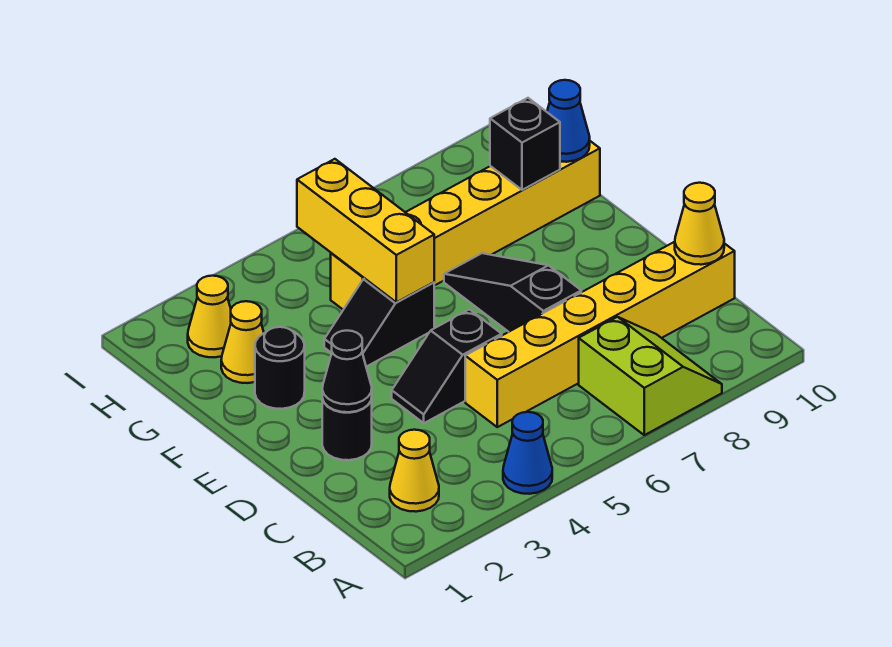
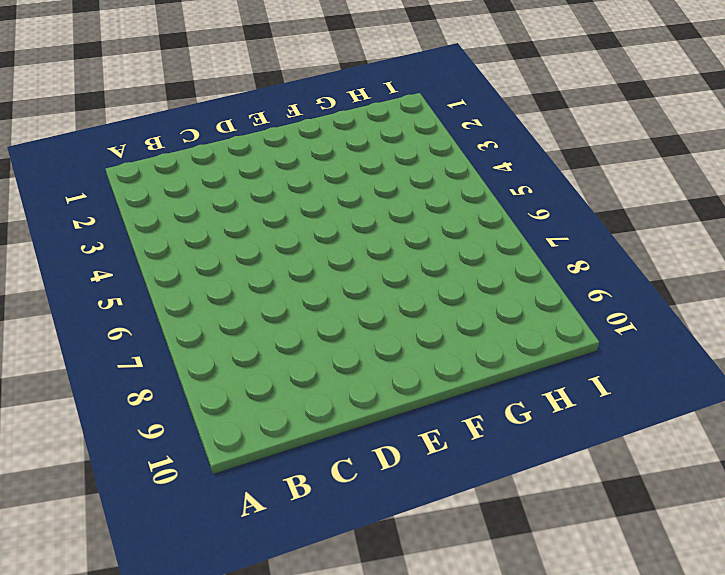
none -> blue cone A4 level 1
none -> lime slope A7:B8 level 1 top 7
none -> yellow cone B2 level 1

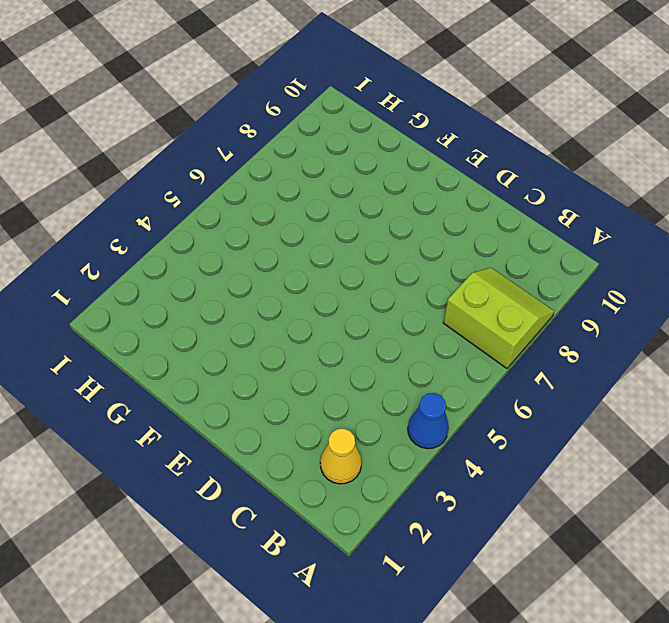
none -> yellow brick C5:C10 level 1
none -> black round brick D2 level 1
none -> black slope D4:D5 level 1 top 5

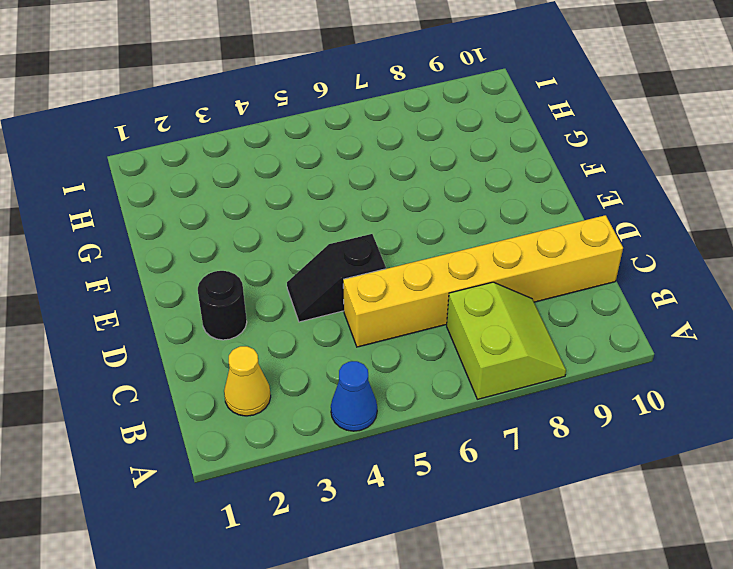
none -> black slope D7:F7 level 1 top D
none -> black round brick F2 level 1
none -> black slope F4:F5 level 1 top 5

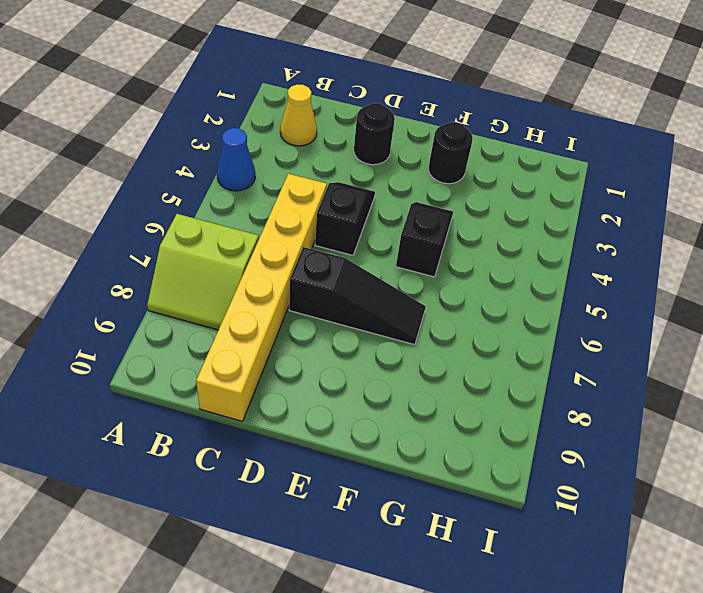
none -> yellow cone G2 level 1
none -> yellow brick G5:G10 level 1
none -> yellow cone H2 level 1

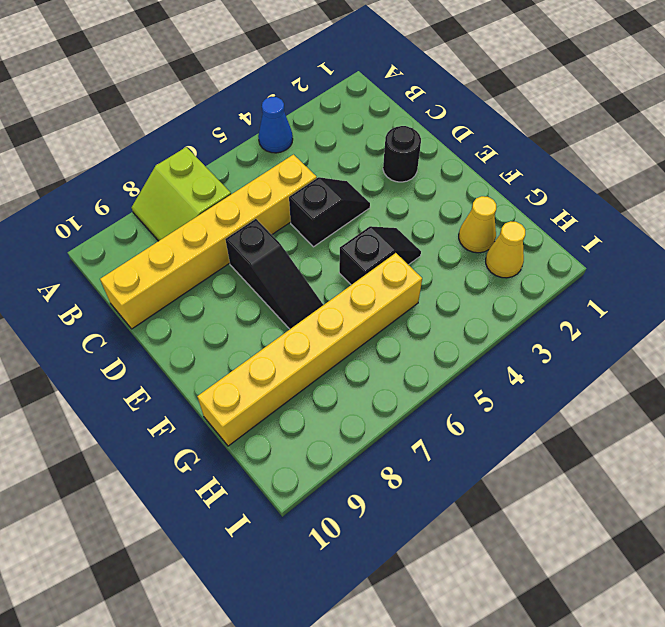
none -> yellow cone B2 level 1
none -> black round brick F2 level 1
none -> yellow cone C10 level 2

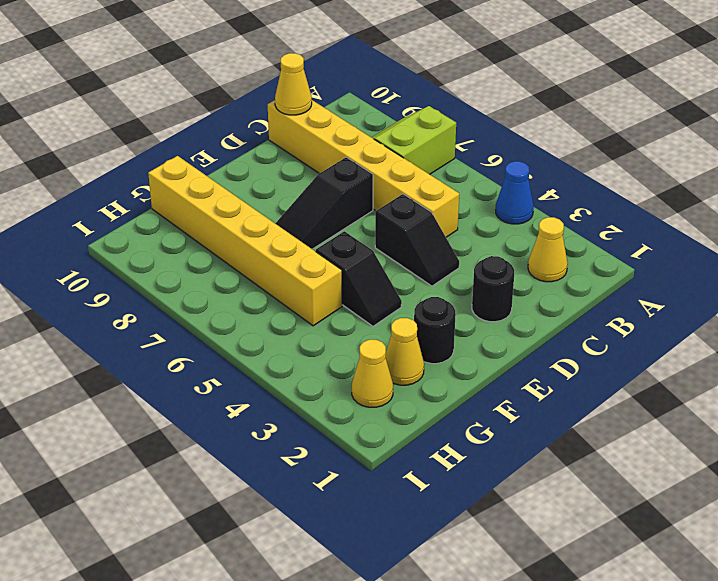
none -> black cone D2 level 2
none -> yellow brick F5:H5 level 2
none -> black brick G9 level 2

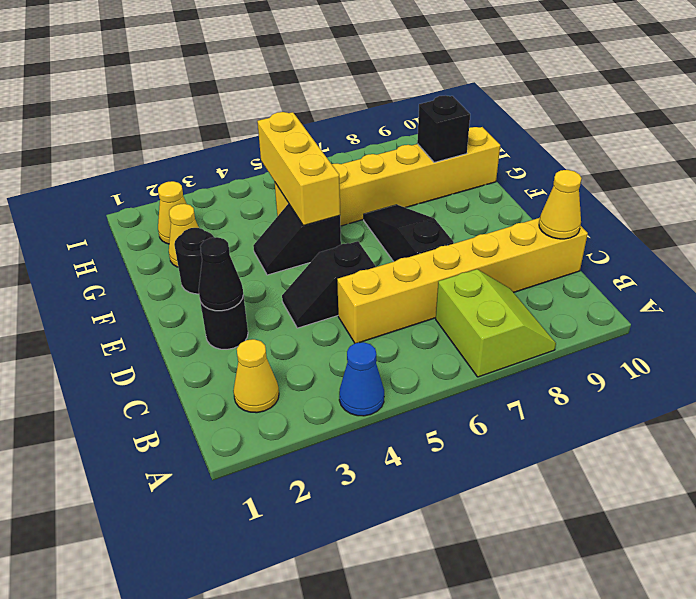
none -> blue cone G10 level 2

